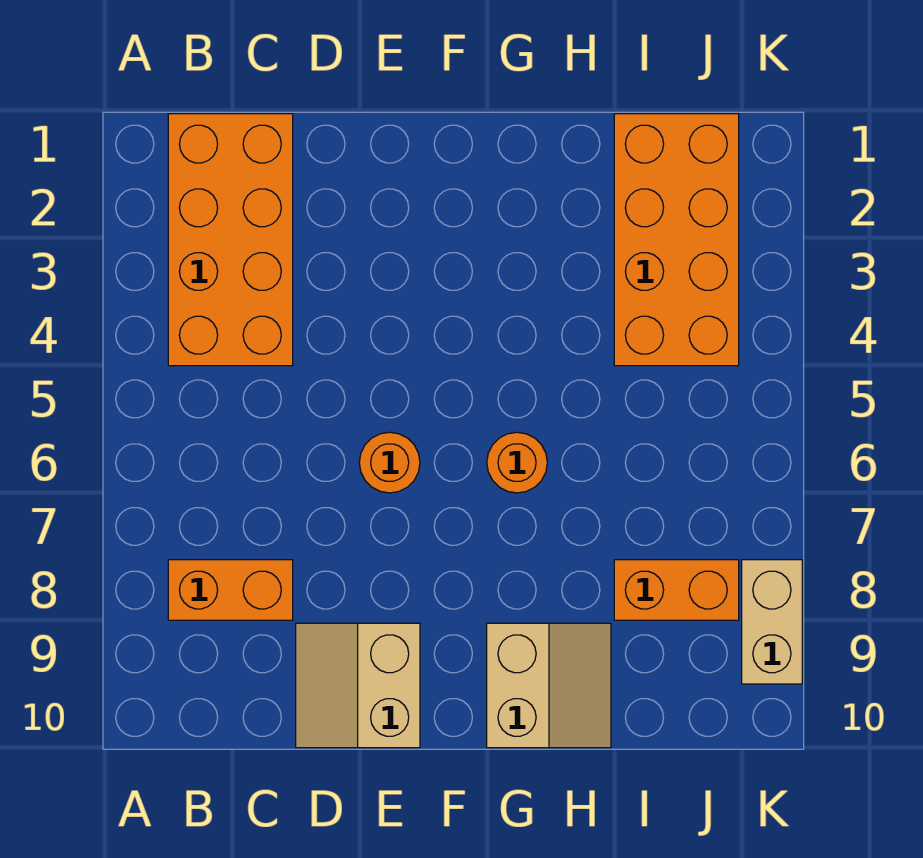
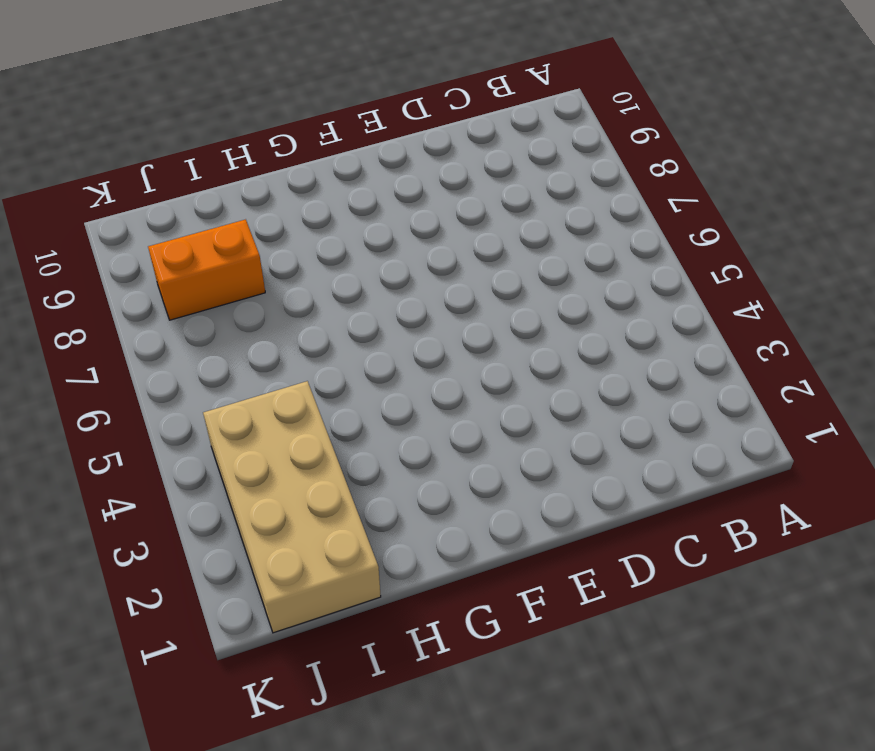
tan brick I1:J4 level 1 -> orange brick I1:J4 level 1
none -> orange brick B1:C4 level 1
none -> orange brick B8:C8 level 1

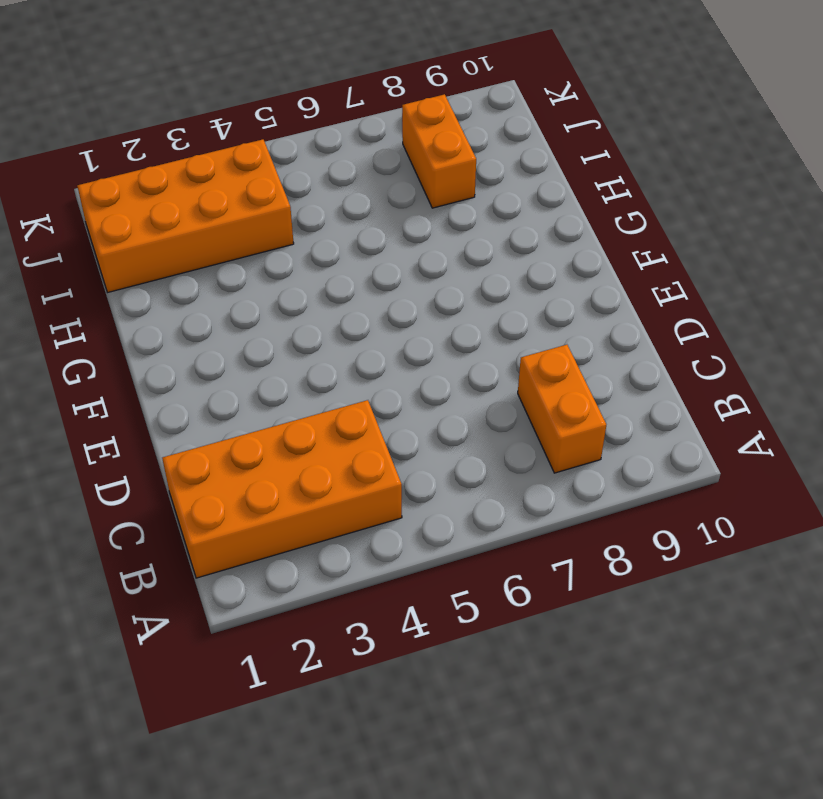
none -> tan slope D9:E10 level 1 top E
none -> orange round brick E6 level 1

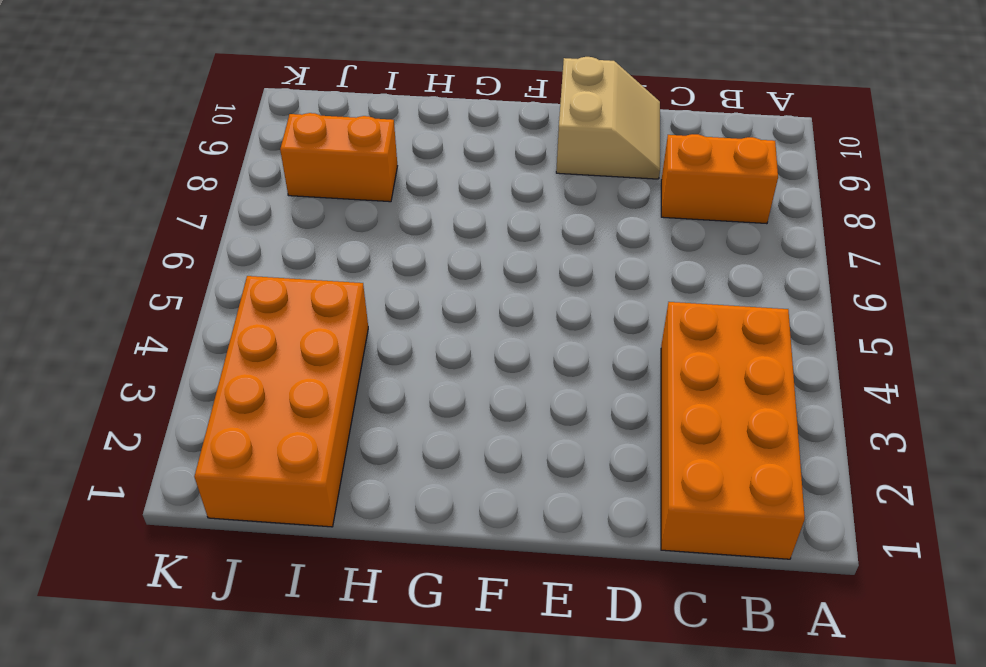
none -> orange round brick E6 level 1
none -> orange round brick G6 level 1

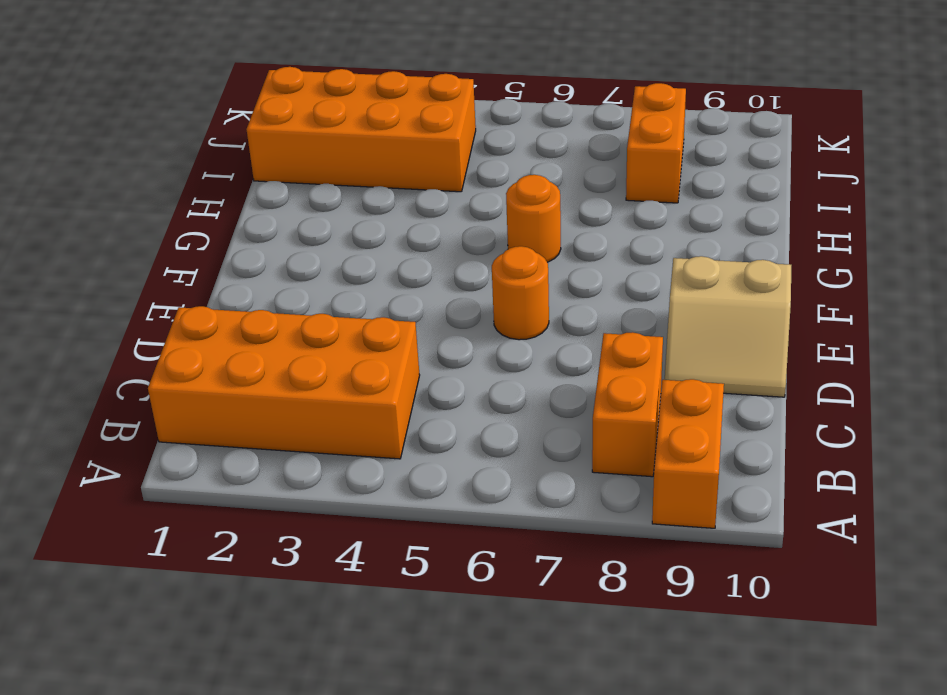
orange brick A9:B9 level 1 -> none
none -> tan slope G9:H10 level 1 top G
none -> tan brick K8:K9 level 1

